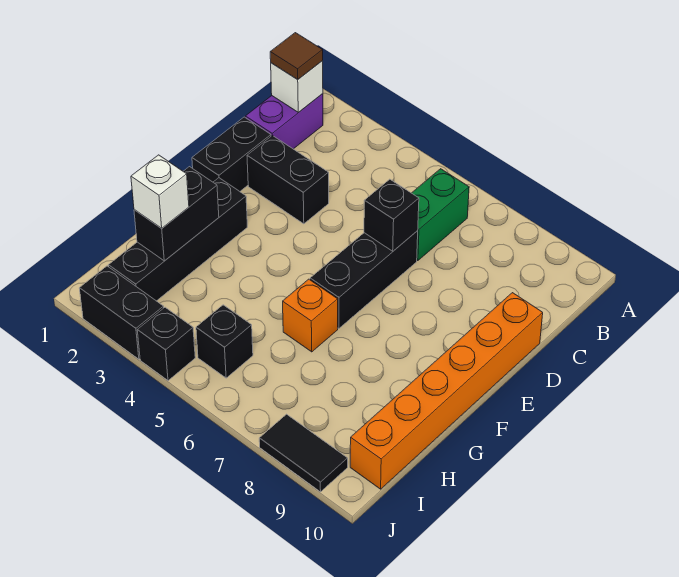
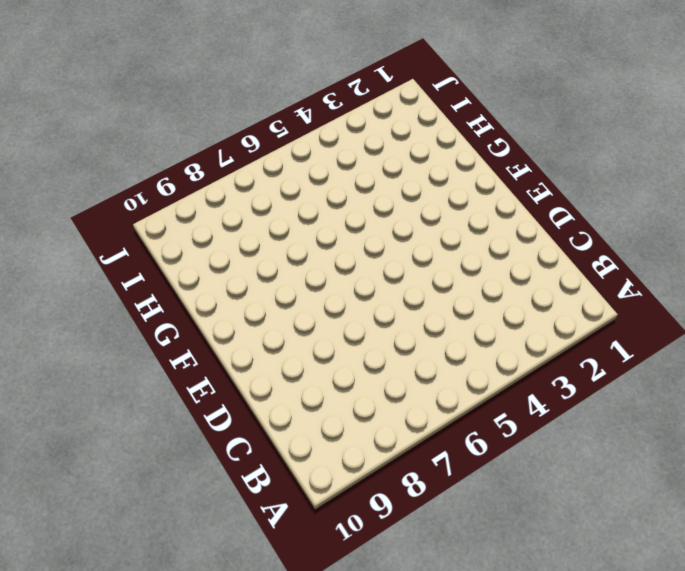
none -> purple brick B1:C1 level 1
none -> green brick B6:C6 level 1
none -> black brick D1:E1 level 1

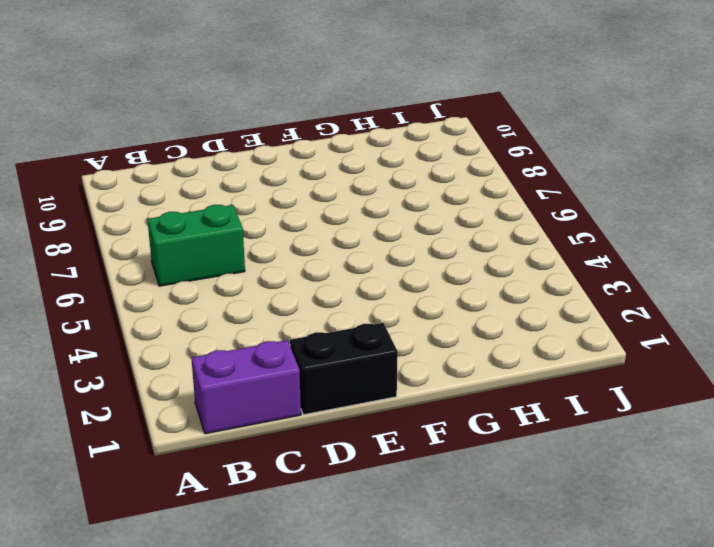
none -> black brick D2:D3 level 1
none -> black brick D6:F6 level 1
none -> orange brick D10:I10 level 1

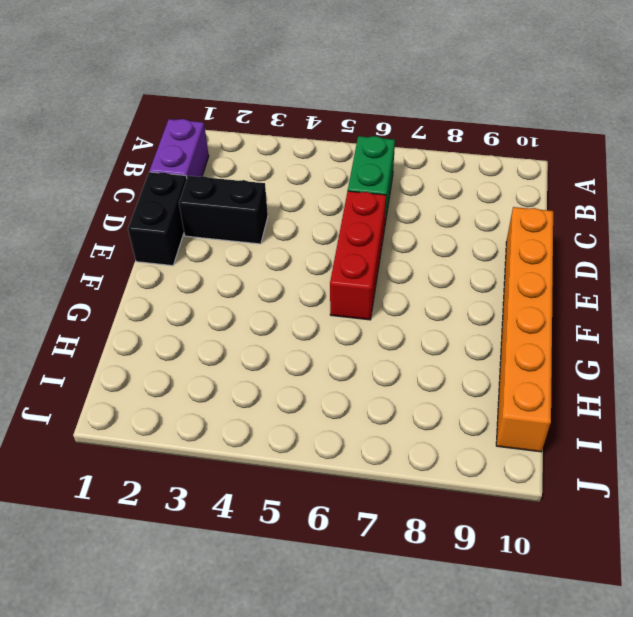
red brick D6:F6 level 1 -> black brick D6:F6 level 1
none -> black brick F2:I2 level 1
none -> orange brick G6 level 1
none -> black brick I5 level 1

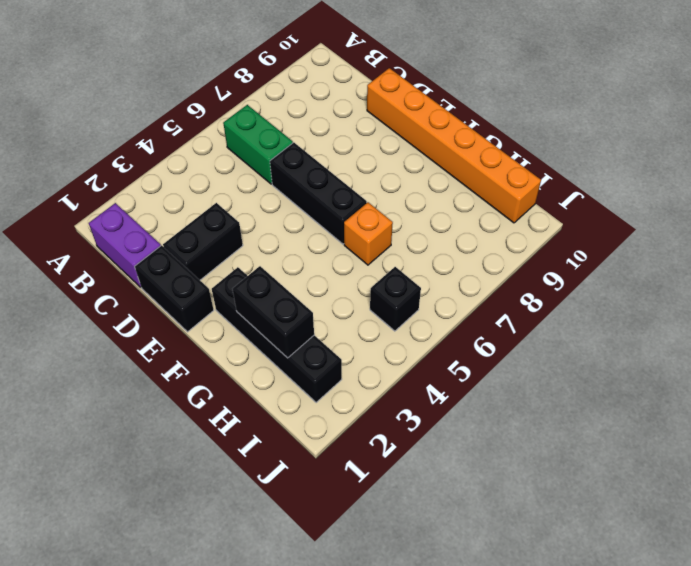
none -> black brick J2:J3 level 1
none -> black brick J4 level 1
none -> black tile J8:J9 level 1

